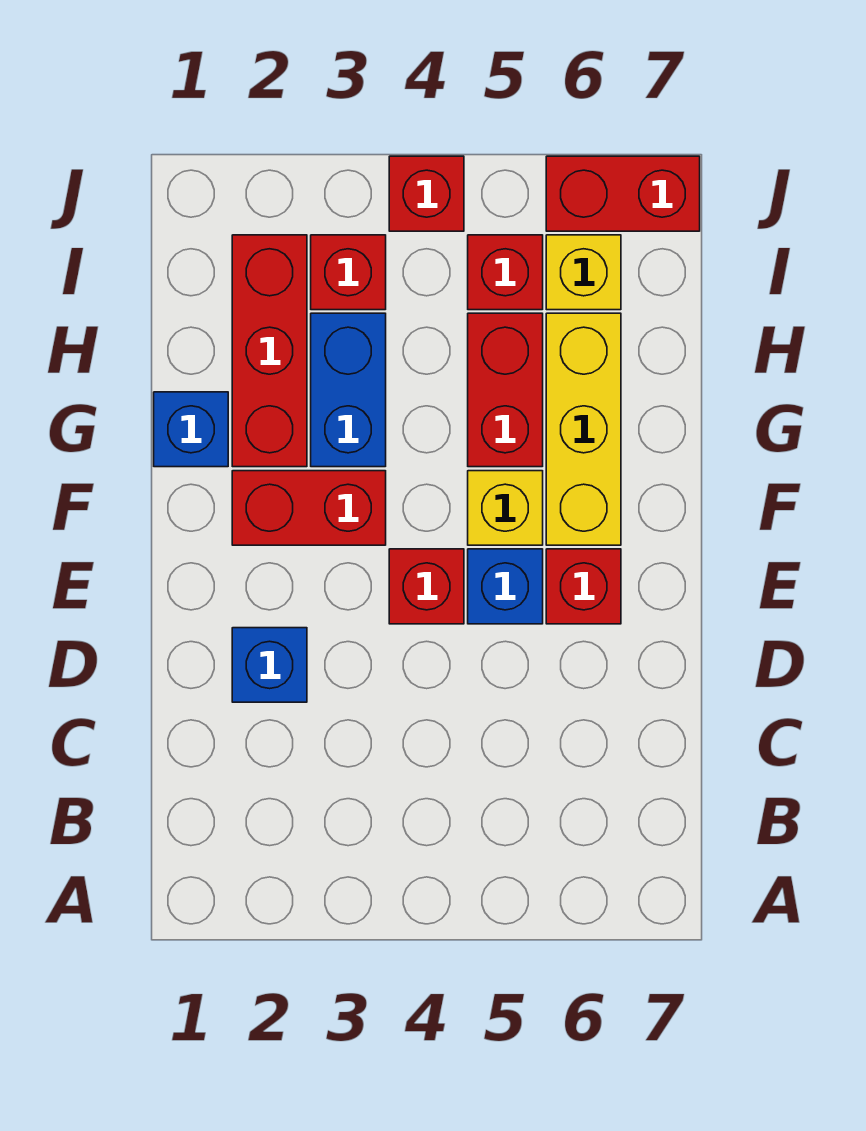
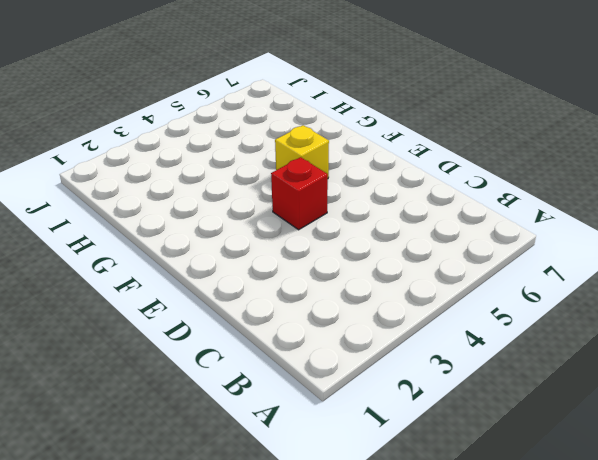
none -> blue brick D2 level 1
none -> blue brick E5 level 1
none -> red brick E6 level 1

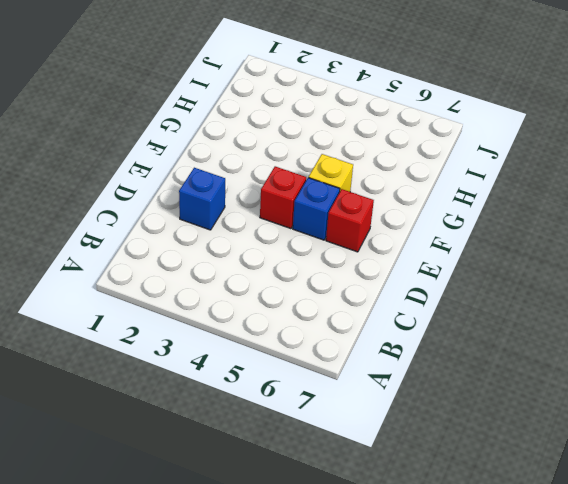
none -> red brick F2:F3 level 1
none -> yellow brick F6:H6 level 1
none -> blue brick G1 level 1

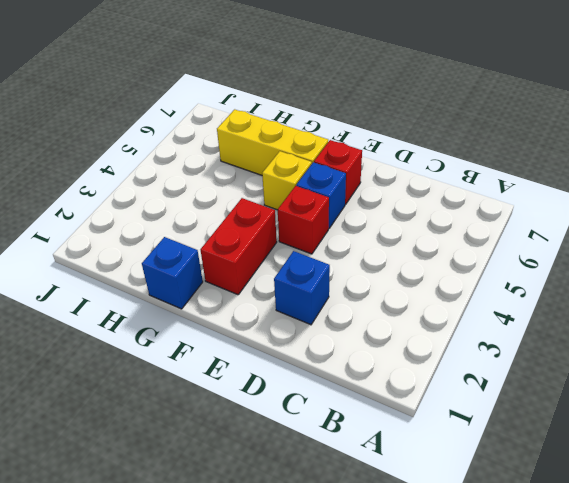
none -> red brick G2:I2 level 1
none -> blue brick G3:H3 level 1
none -> red brick G5:H5 level 1

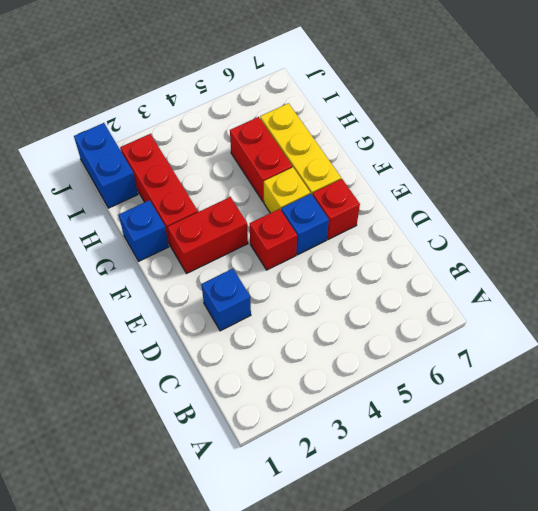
blue brick I1:J1 level 1 -> blue brick G3:H3 level 1
none -> red brick I3 level 1
none -> red brick I5 level 1
none -> yellow brick I6 level 1

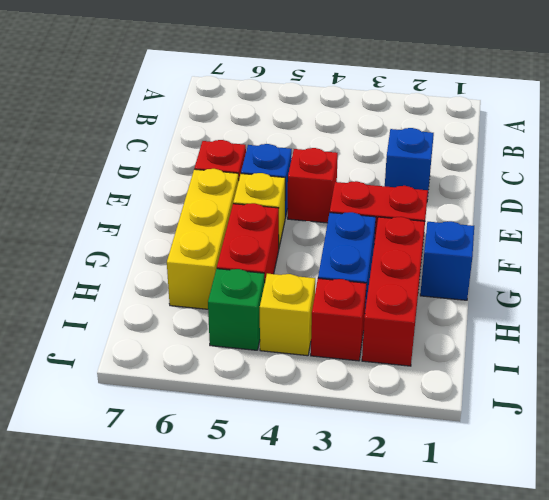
yellow brick I4 level 1 -> yellow brick I6 level 1
green brick I5 level 1 -> red brick I5 level 1
none -> red brick J4 level 1
none -> red brick J6:J7 level 1

